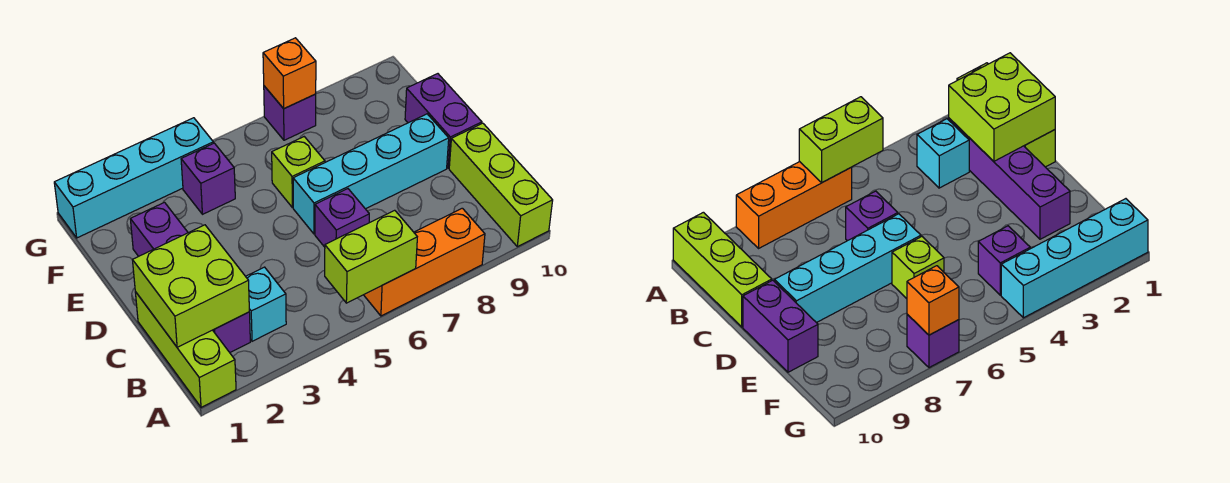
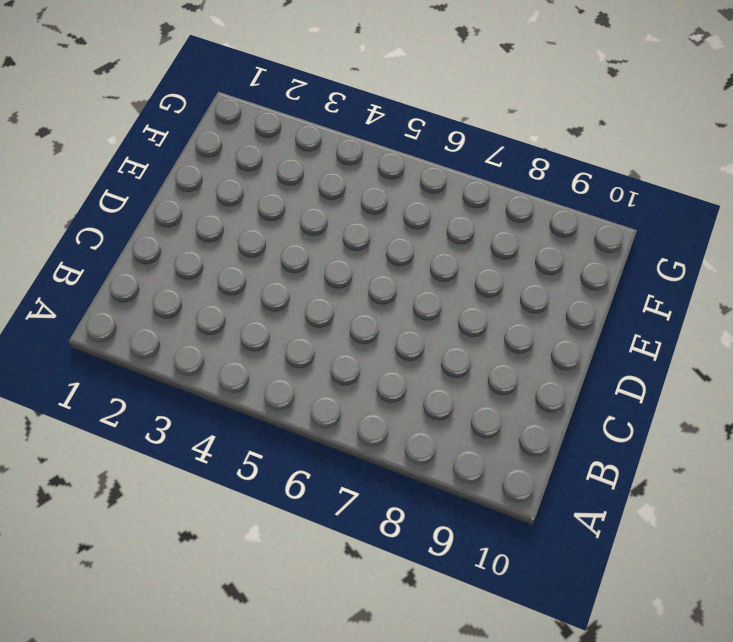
none -> lime brick A1:C1 level 1
none -> orange brick A6:A8 level 1
none -> lime brick A10:C10 level 1

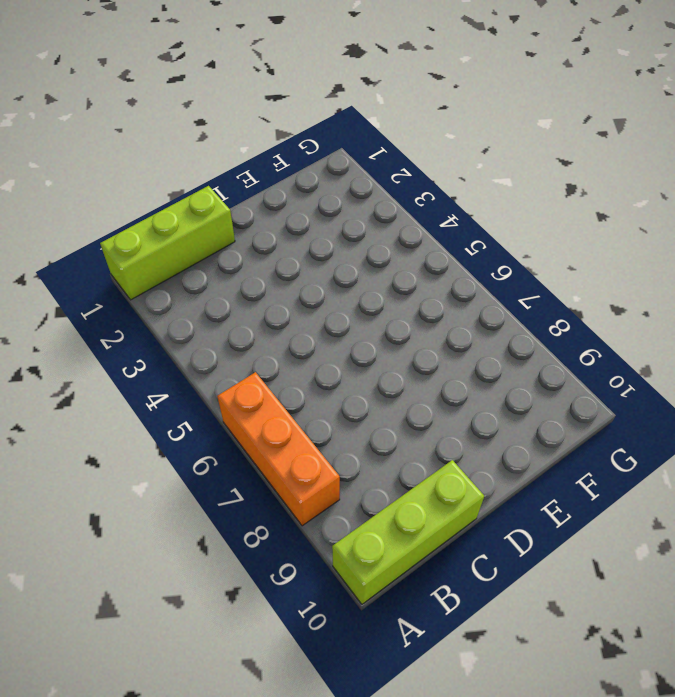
none -> purple brick B2:E2 level 1
none -> cyan brick B3 level 1
none -> purple brick C6 level 1

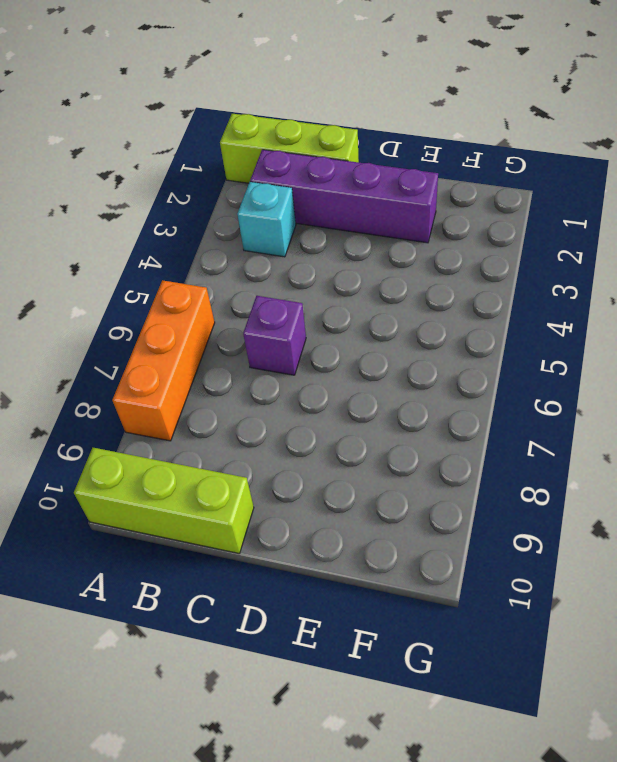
none -> cyan brick D6:D9 level 1
none -> purple brick D10:E10 level 1
none -> lime brick E6 level 1

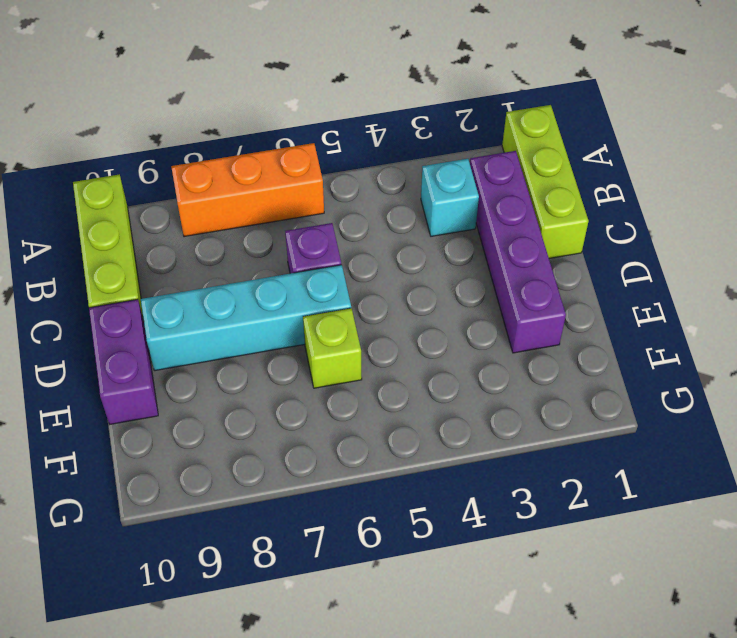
none -> purple brick F4 level 1
none -> cyan brick G1:G4 level 1
none -> purple brick G7 level 1

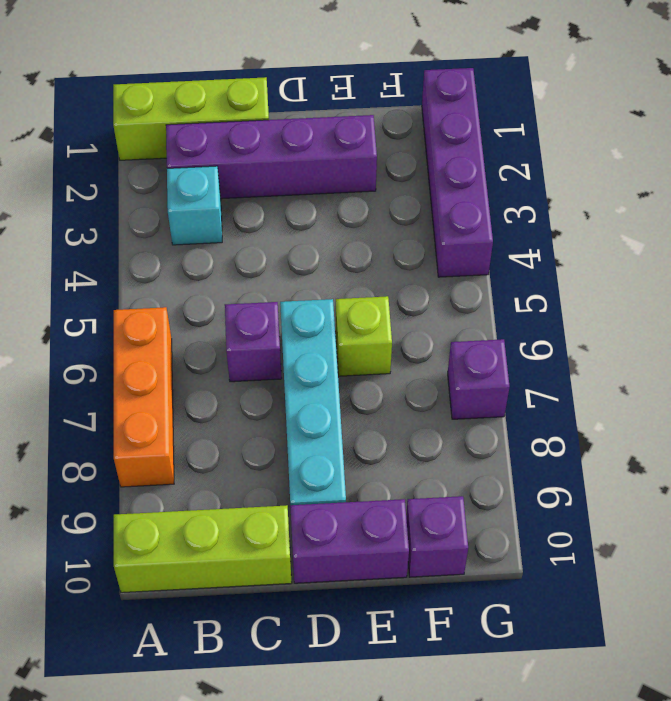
purple brick F10 level 1 -> purple brick F4 level 1
purple brick G1:G4 level 1 -> cyan brick G1:G4 level 1
none -> lime brick A5:A6 level 2
none -> lime brick B1:C2 level 2
none -> orange brick G7 level 2

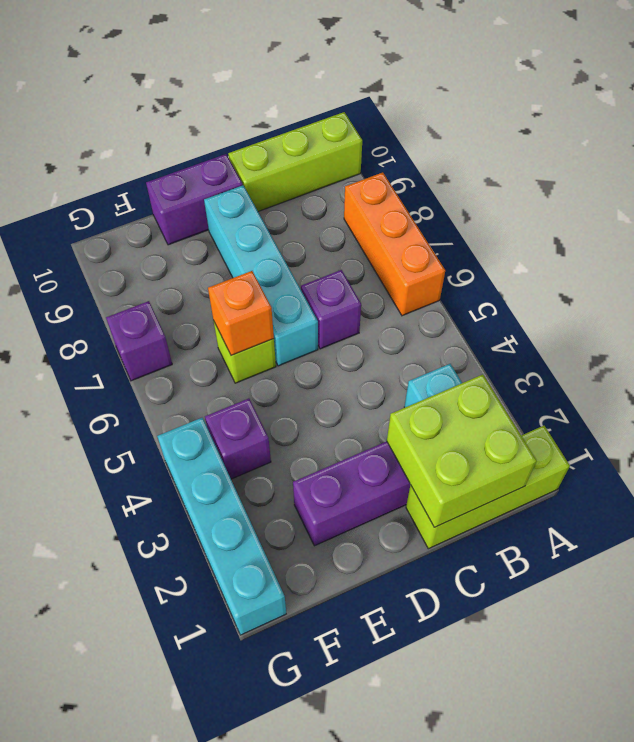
orange brick E6 level 2 -> orange brick G7 level 2
none -> lime brick A5:A6 level 2

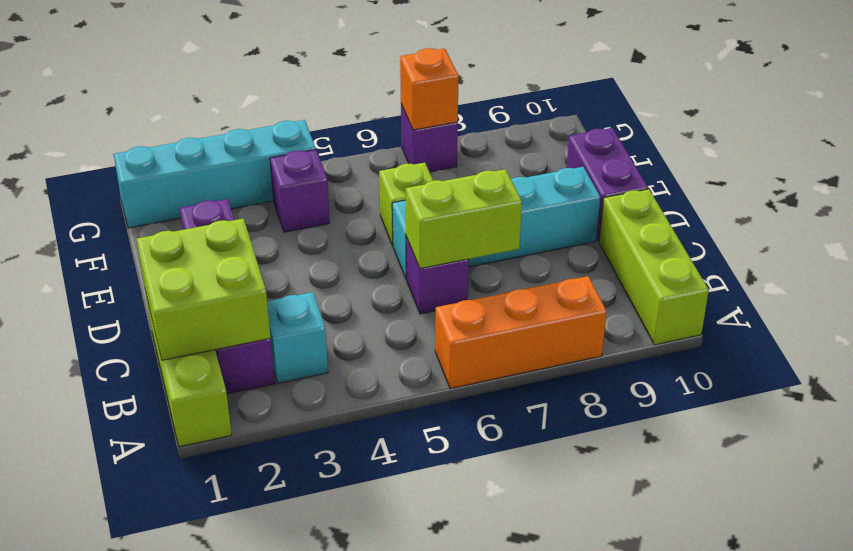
lime brick C6:C7 level 2 -> lime brick A5:A6 level 2

